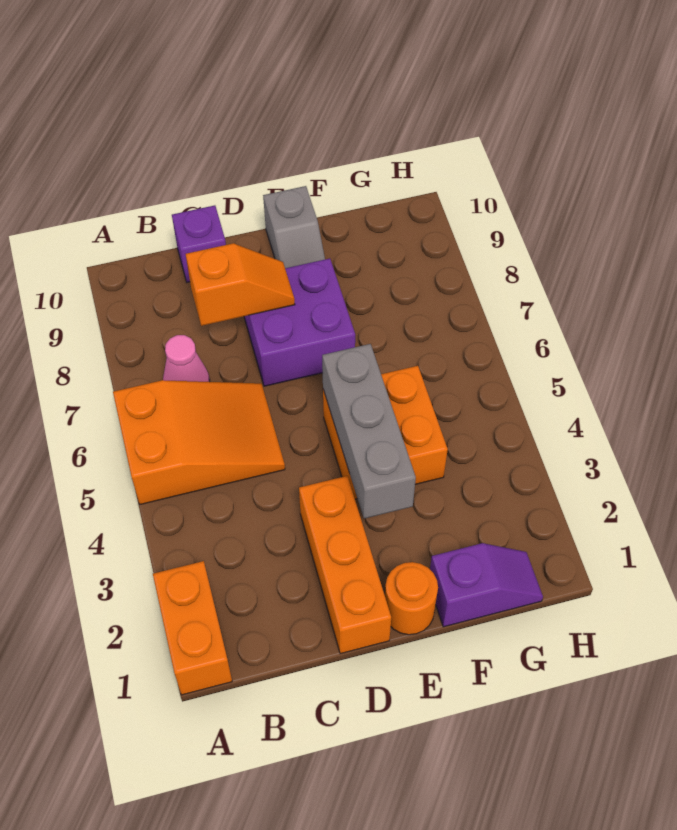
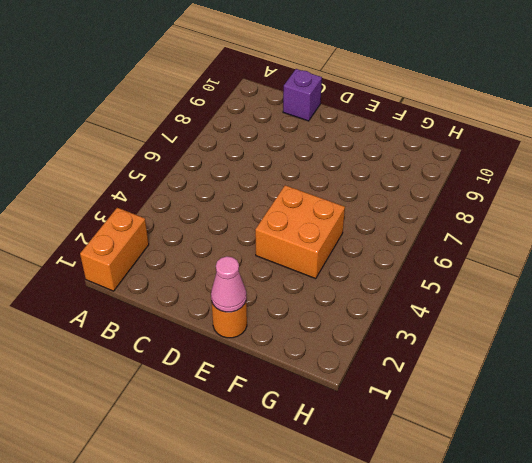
pink cone E1 level 2 -> pink cone B7 level 1
none -> orange slope A5:C6 level 1 top A
none -> orange brick D1:D3 level 1
none -> purple brick D7:E8 level 1

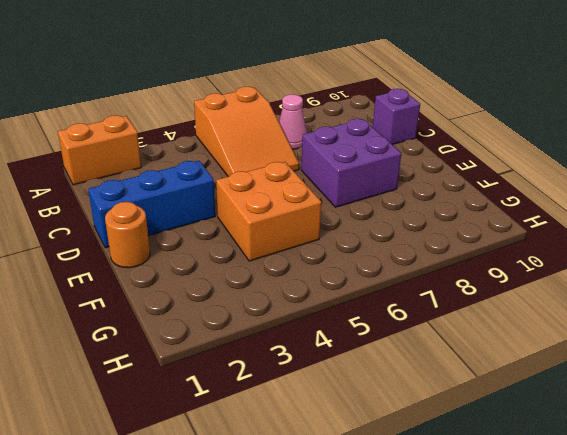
blue brick D1:D3 level 1 -> orange brick D1:D3 level 1
none -> grey slope E9:E10 level 1 top 10
none -> purple slope F1:G1 level 1 top F
none -> orange slope C8:D8 level 2 top C

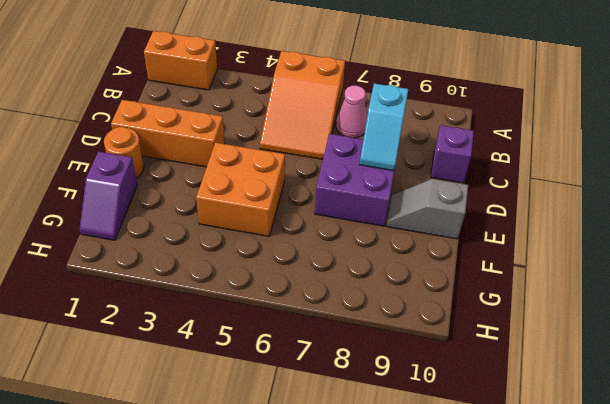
cyan slope C8:D8 level 2 top C -> orange slope C8:D8 level 2 top C
none -> grey brick E3:E5 level 2

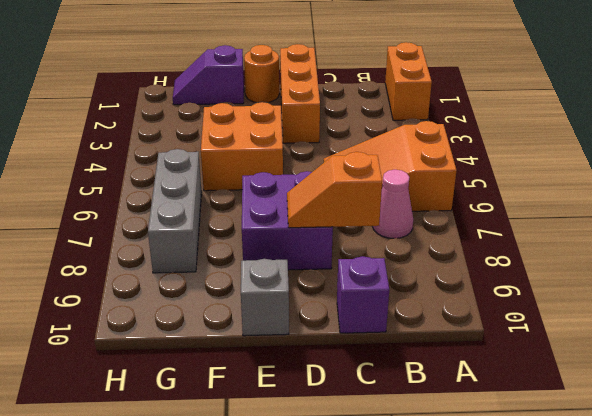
grey brick G6:G8 level 1 -> grey brick E3:E5 level 2

